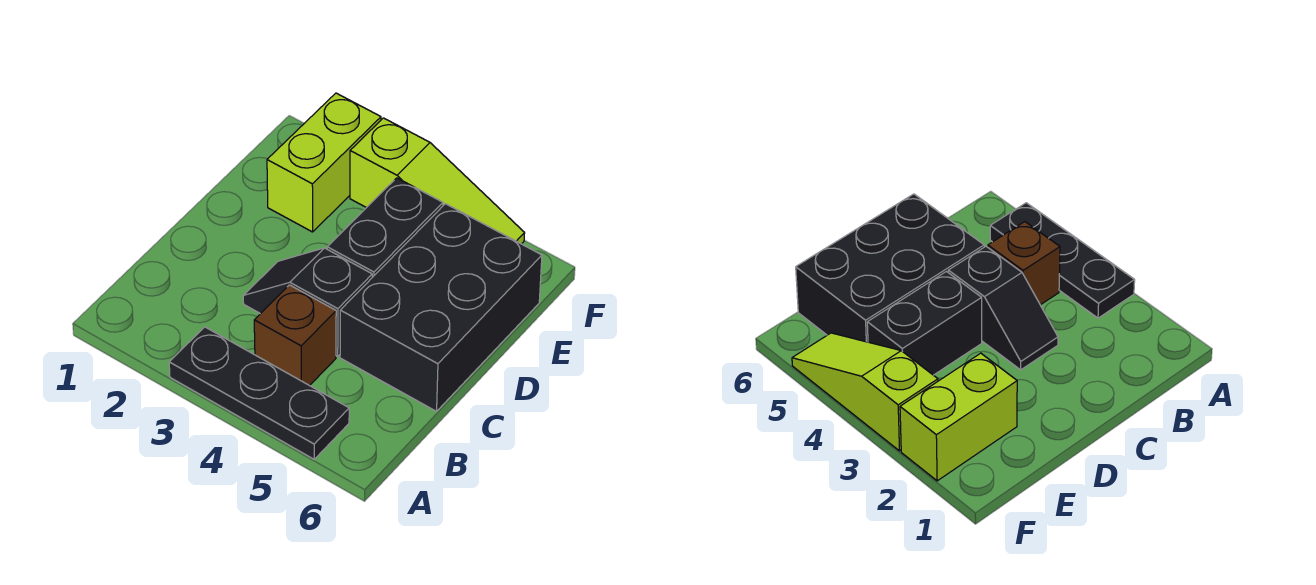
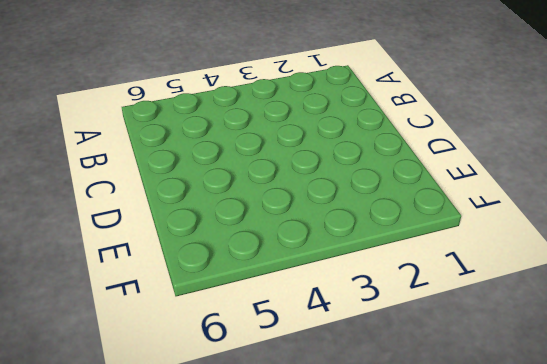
none -> black plate A3:A5 level 1
none -> brown brick B4 level 1

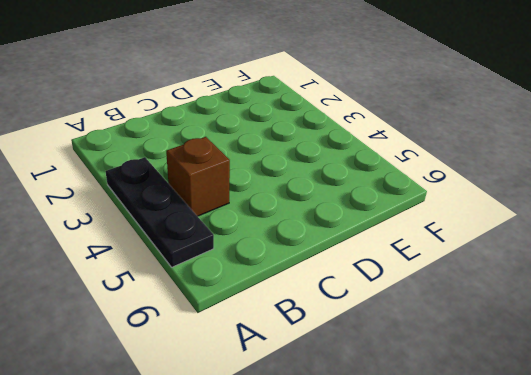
none -> black slope C3:C4 level 1 top 4
none -> black brick C5:E6 level 1

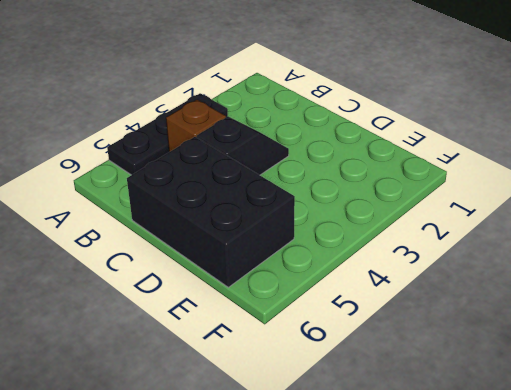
none -> black brick D4:E4 level 1
none -> lime brick E2:F2 level 1

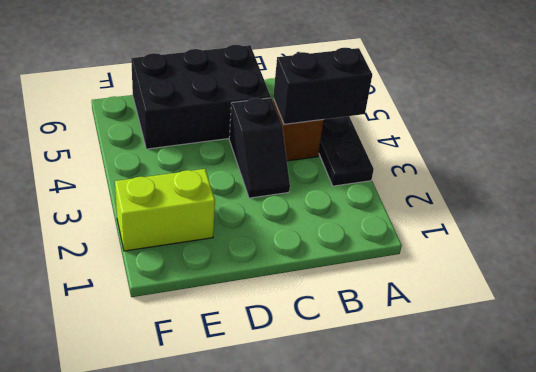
black brick A4:B4 level 2 -> black brick D4:E4 level 1
none -> lime slope F3:F5 level 1 top 3

